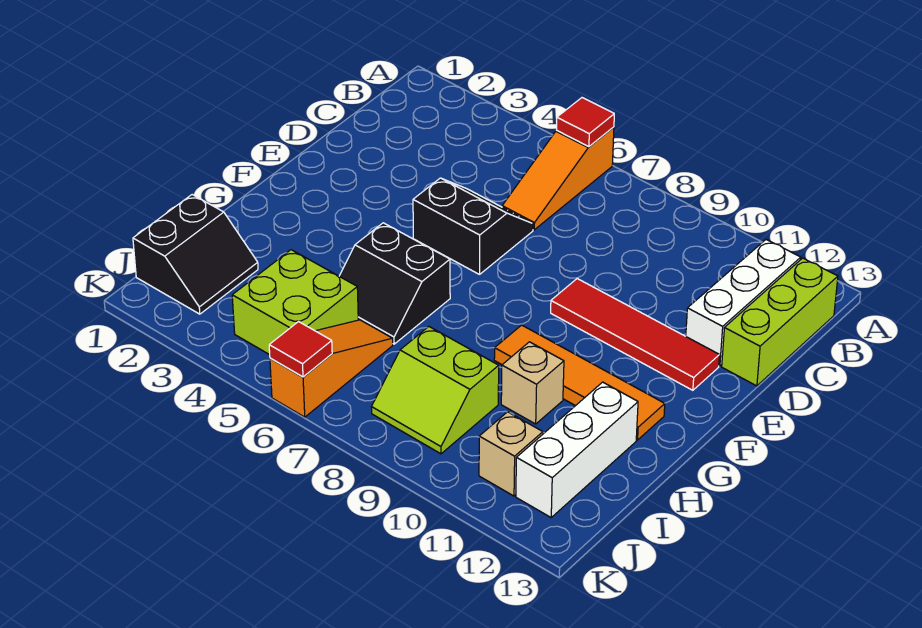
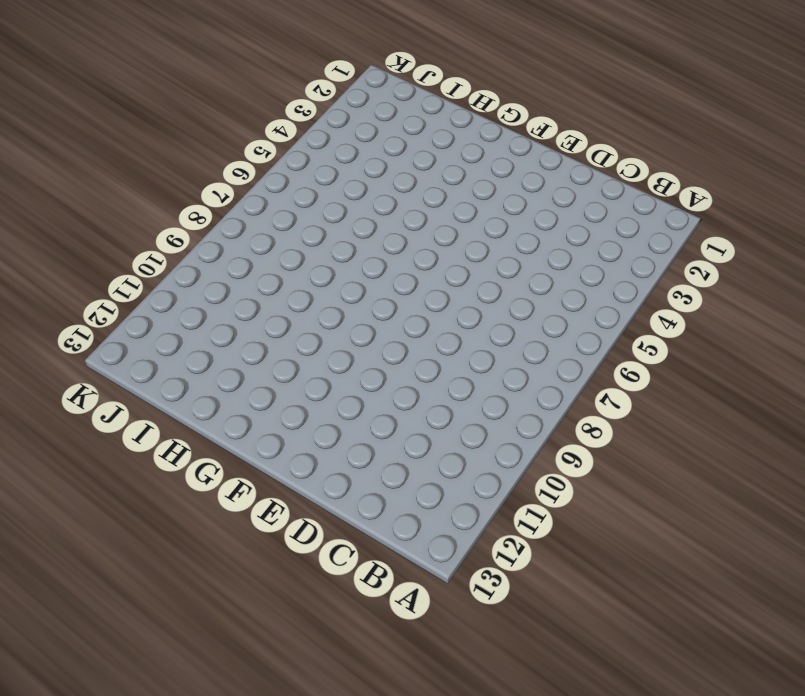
none -> orange slope A6:C6 level 1 top A
none -> white brick B12:D12 level 1
none -> lime brick B13:D13 level 1

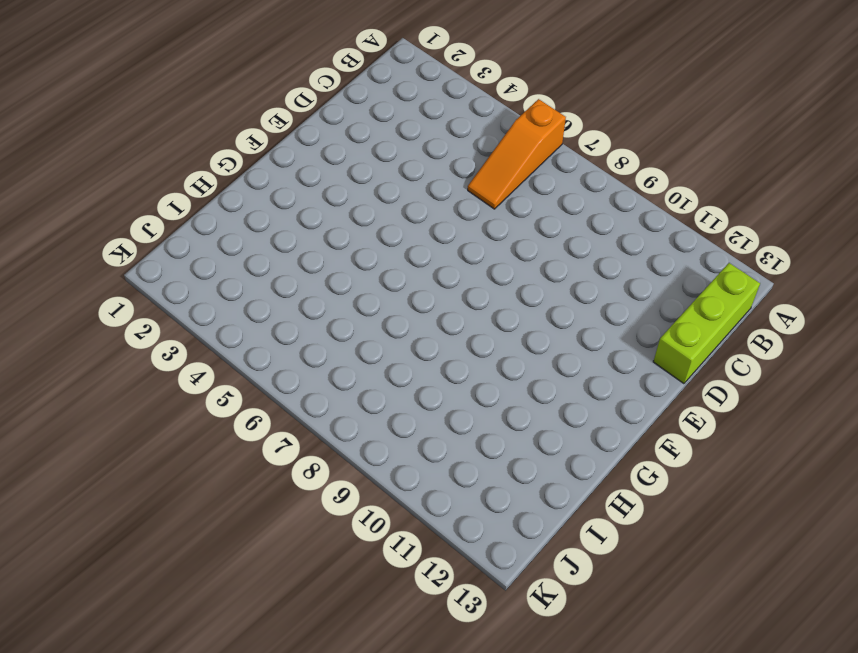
none -> white brick B12:D12 level 1
none -> black slope D5:E6 level 1 top E
none -> red tile E9:E12 level 1

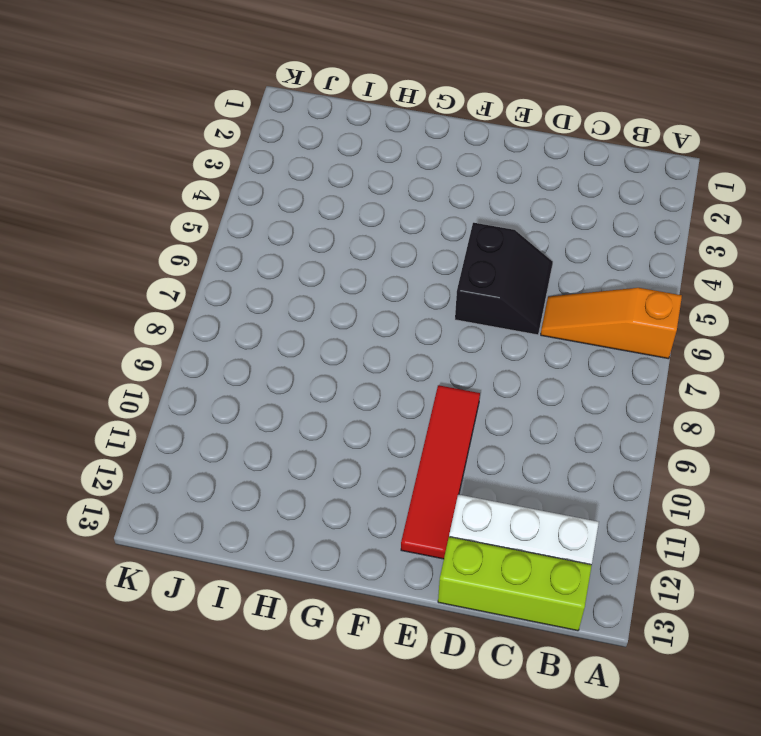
none -> black slope G5:H6 level 1 top G
none -> orange tile G9:G12 level 1
none -> tan brick H10 level 1

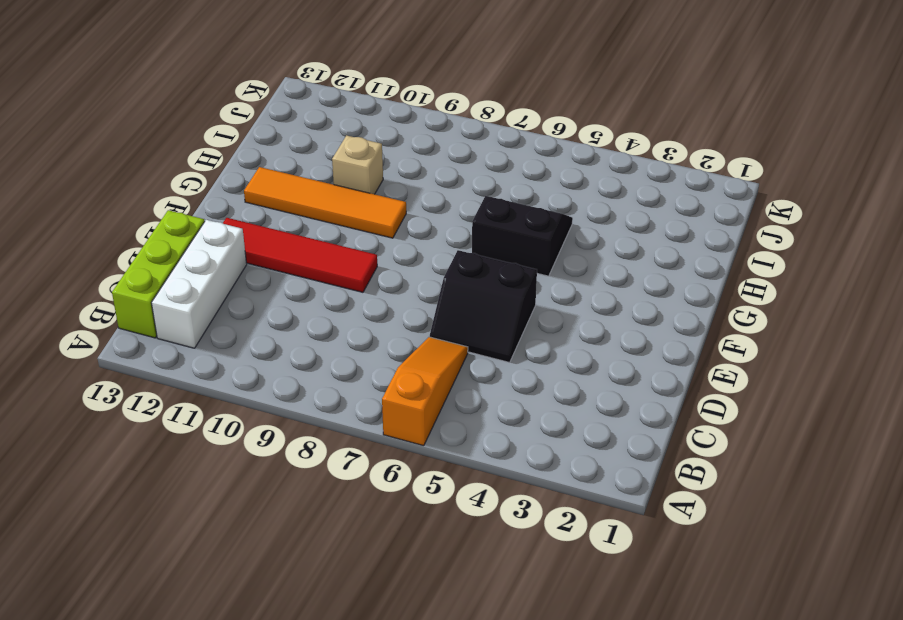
none -> white brick H12:J12 level 1
none -> black slope I1:J2 level 1 top 1
none -> lime brick I4:J5 level 1

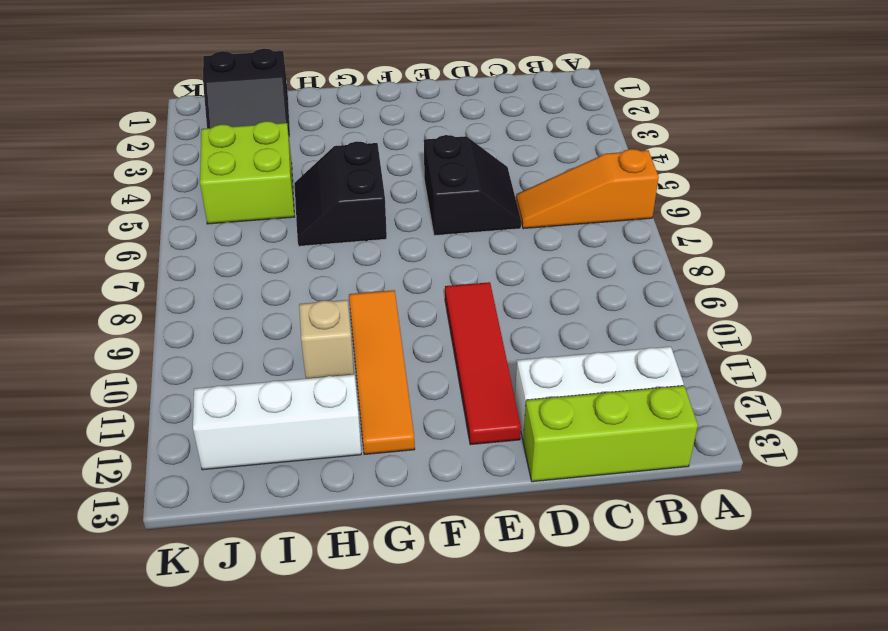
none -> orange slope I6:K6 level 1 top K
none -> lime slope I8:J9 level 1 top I
none -> tan brick J11 level 1

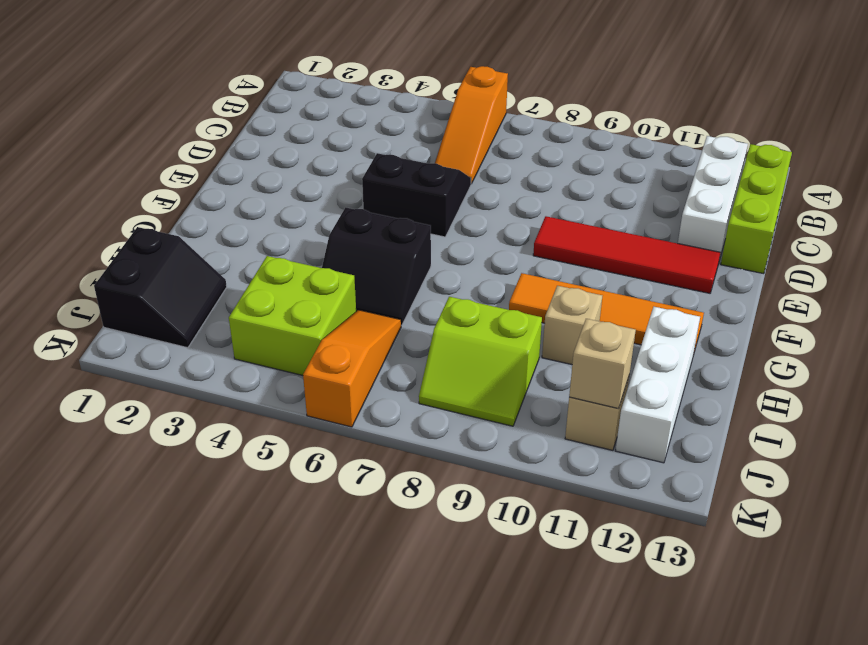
tan brick J11 level 2 -> none
none -> red tile A6 level 2
none -> red tile K6 level 2

